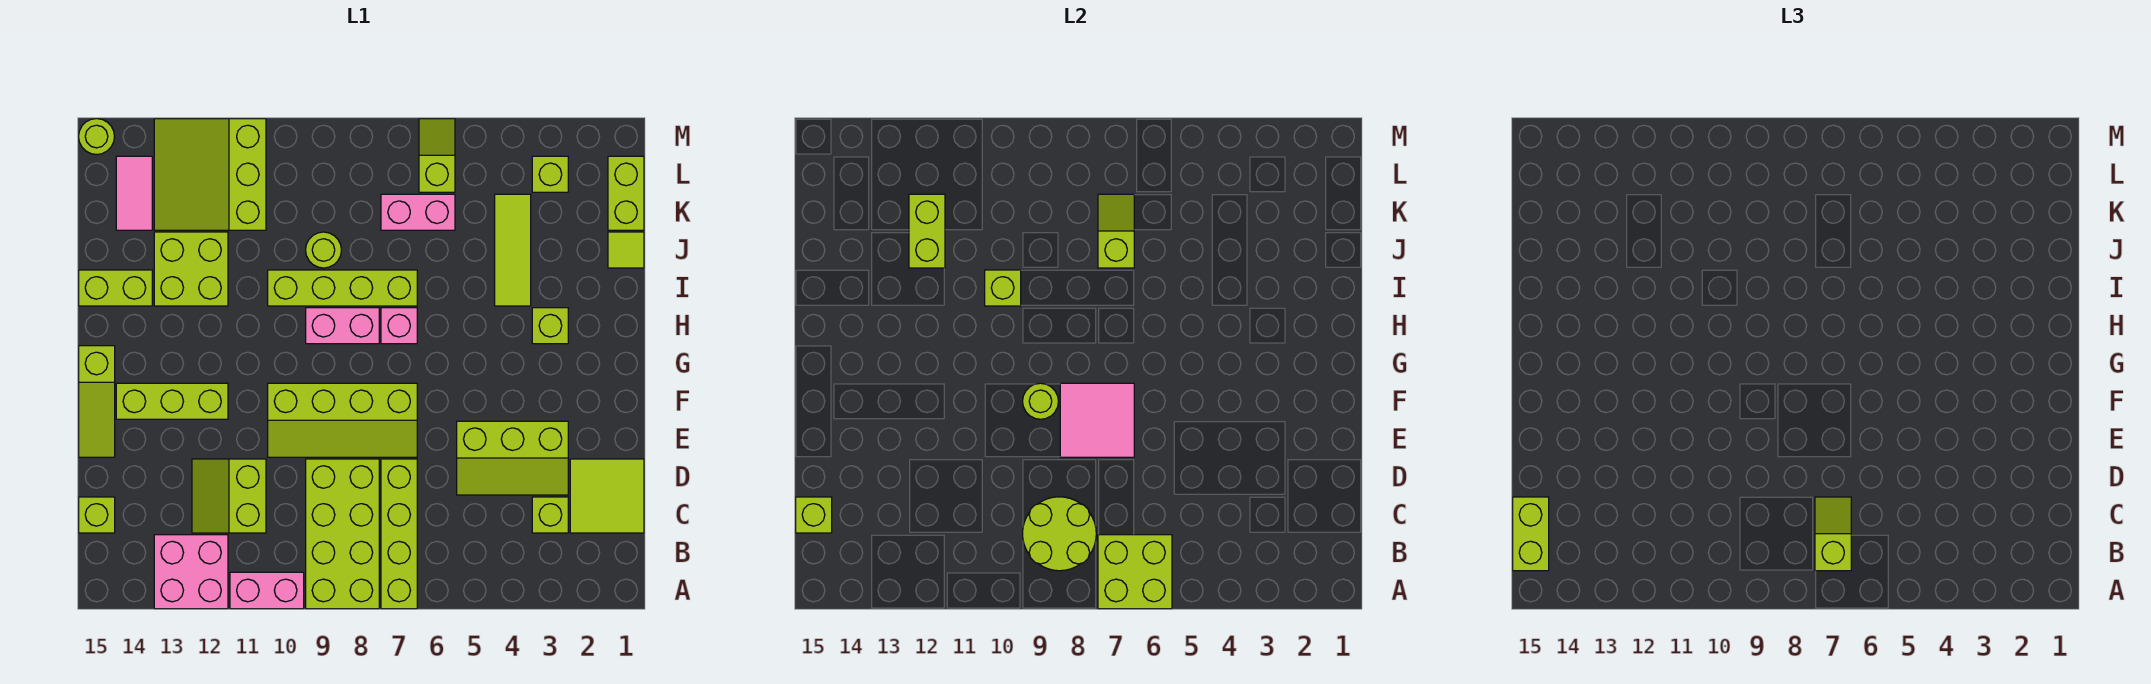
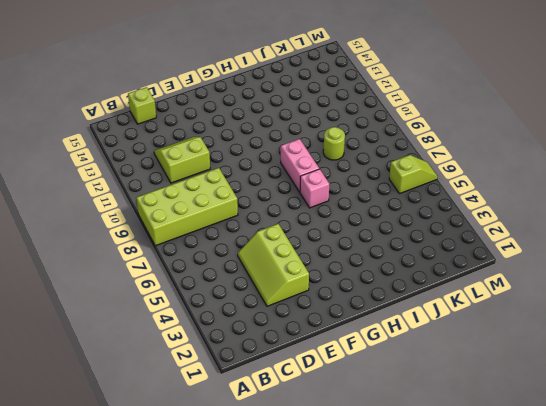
none -> lime brick A7:D7 level 1
none -> pink brick A10:A11 level 1
none -> pink brick A12:B13 level 1
none -> lime tile C1:D2 level 1

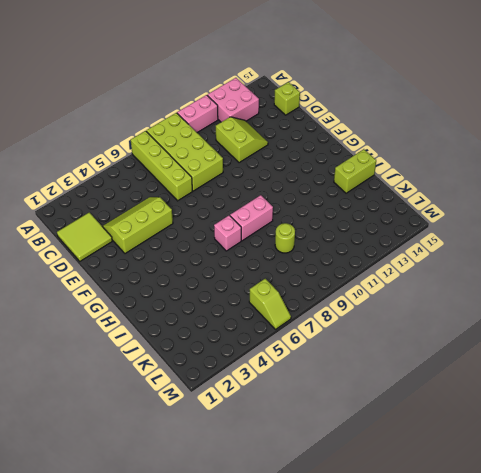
none -> lime brick C3 level 1
none -> lime slope E7:F10 level 1 top F
none -> lime slope E15:G15 level 1 top G
none -> lime brick F12:F14 level 1

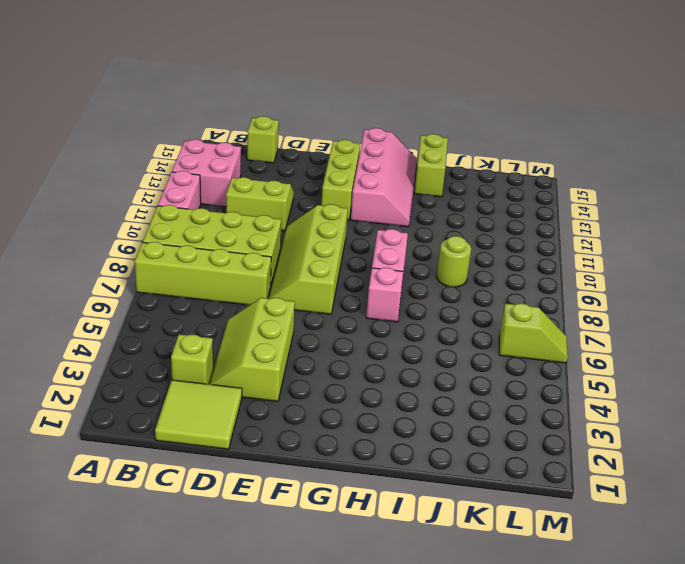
pink slope G12:H15 level 1 top G -> lime slope E15:G15 level 1 top G
none -> lime brick H3 level 1
none -> lime tile I4:K4 level 1
none -> lime brick I7:I10 level 1
none -> lime brick I12:J13 level 1

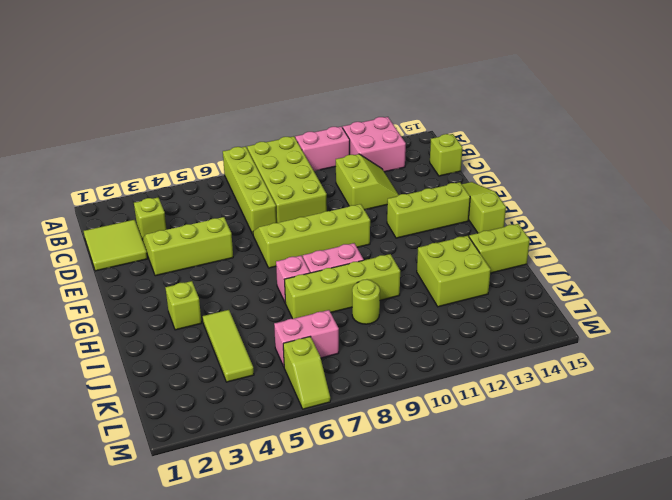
none -> lime tile J1 level 1
none -> lime brick K1:L1 level 1
none -> lime slope K11:M13 level 1 top 11
none -> pink tile K14:L14 level 1

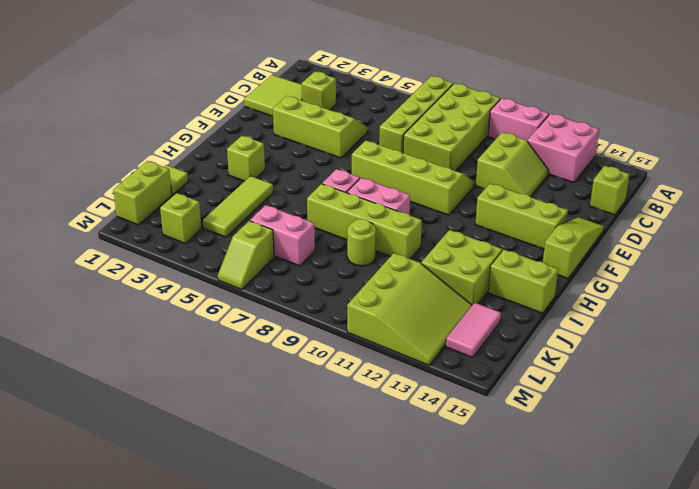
none -> lime round brick M15 level 1
none -> lime brick A6:B7 level 2
none -> lime round brick B8:C9 level 2
none -> lime brick C15 level 2

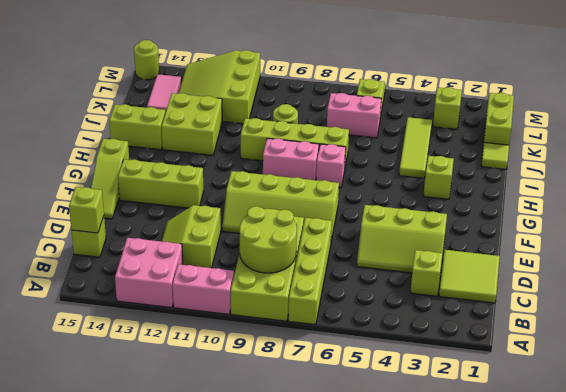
none -> lime brick A6:B7 level 2
none -> pink tile E7:F8 level 2
none -> lime round brick F9 level 2
none -> lime brick I10 level 2

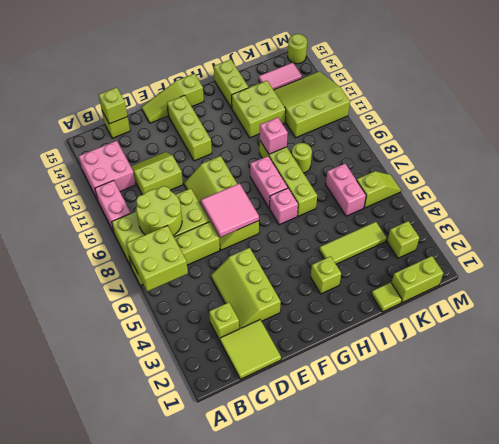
pink brick I10 level 2 -> lime brick I10 level 2
none -> lime round brick F9 level 2
none -> lime slope J7:K7 level 2 top J
none -> lime brick J12:K12 level 2
none -> lime slope B7:C7 level 3 top B

